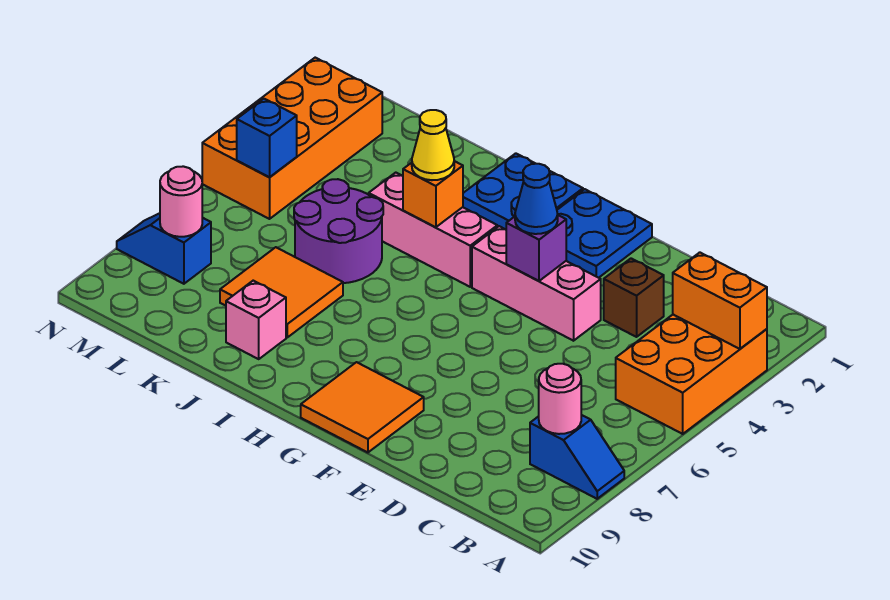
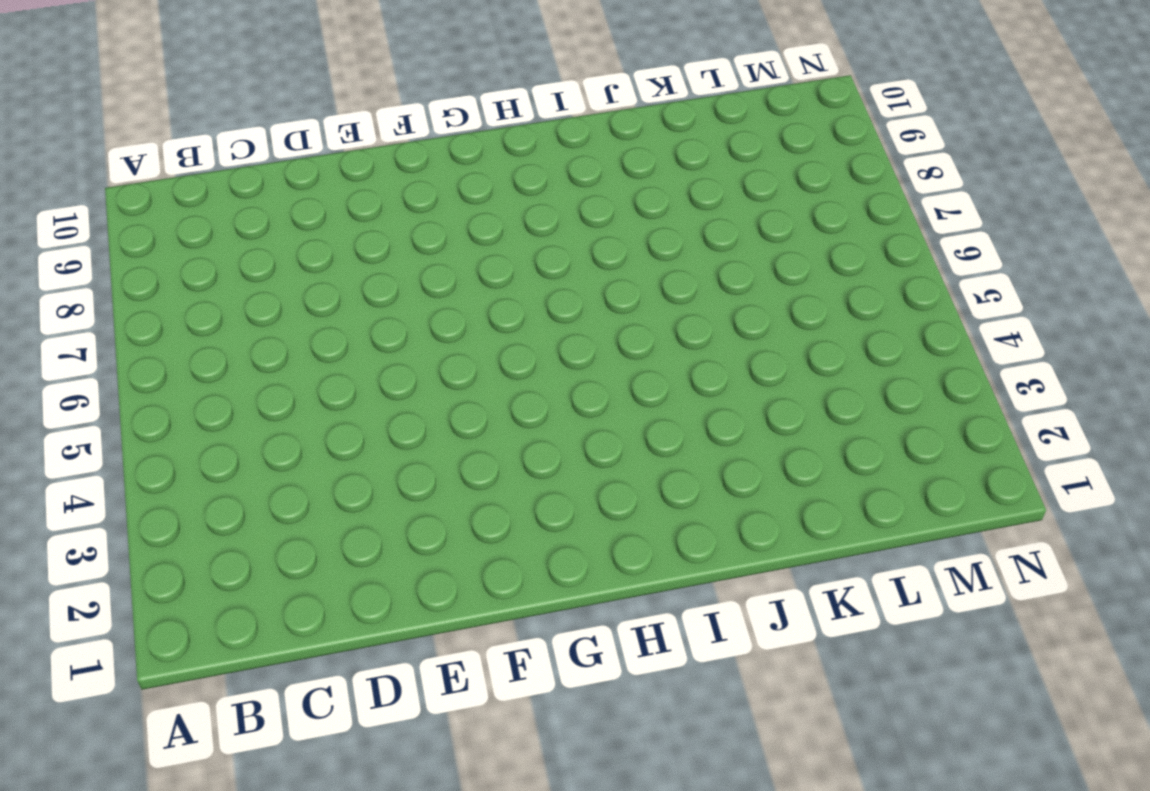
none -> orange brick A3:B5 level 1
none -> blue slope A8:B8 level 1 top B
none -> brown brick D3 level 1

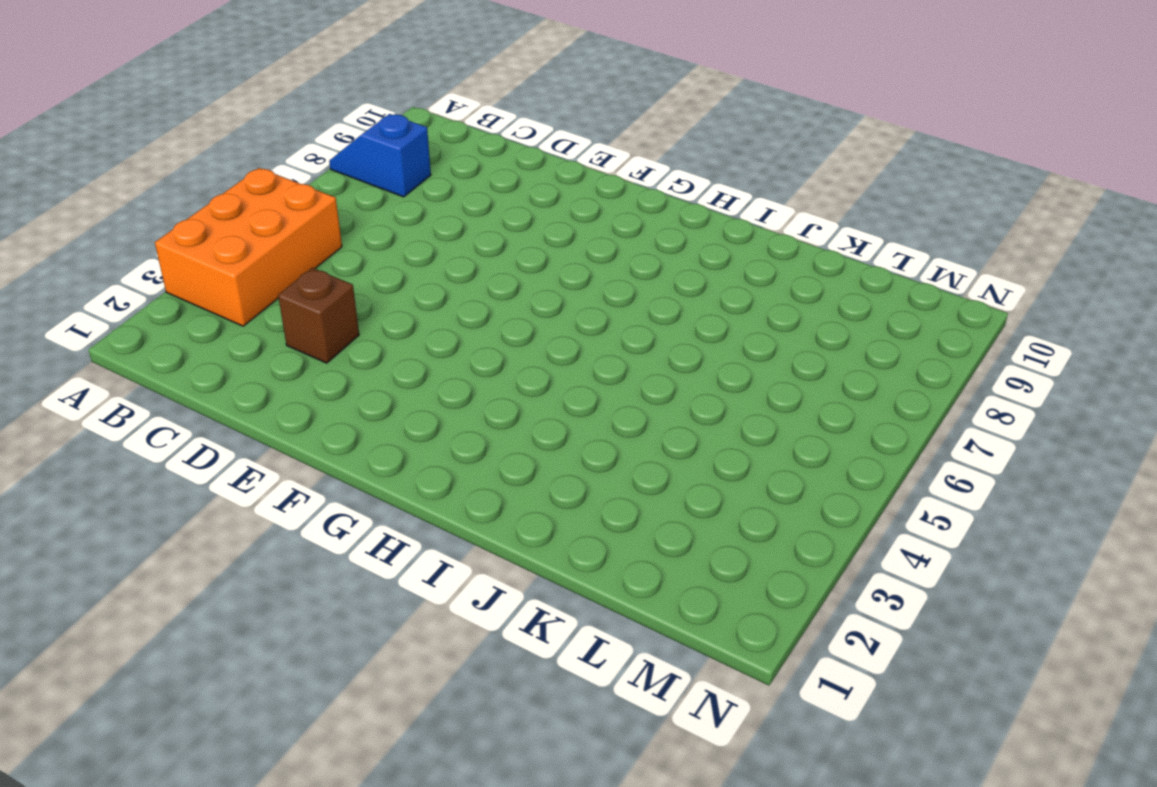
none -> pink brick E4:G4 level 1
none -> blue plate F1:G2 level 1
none -> orange tile F9:G10 level 1

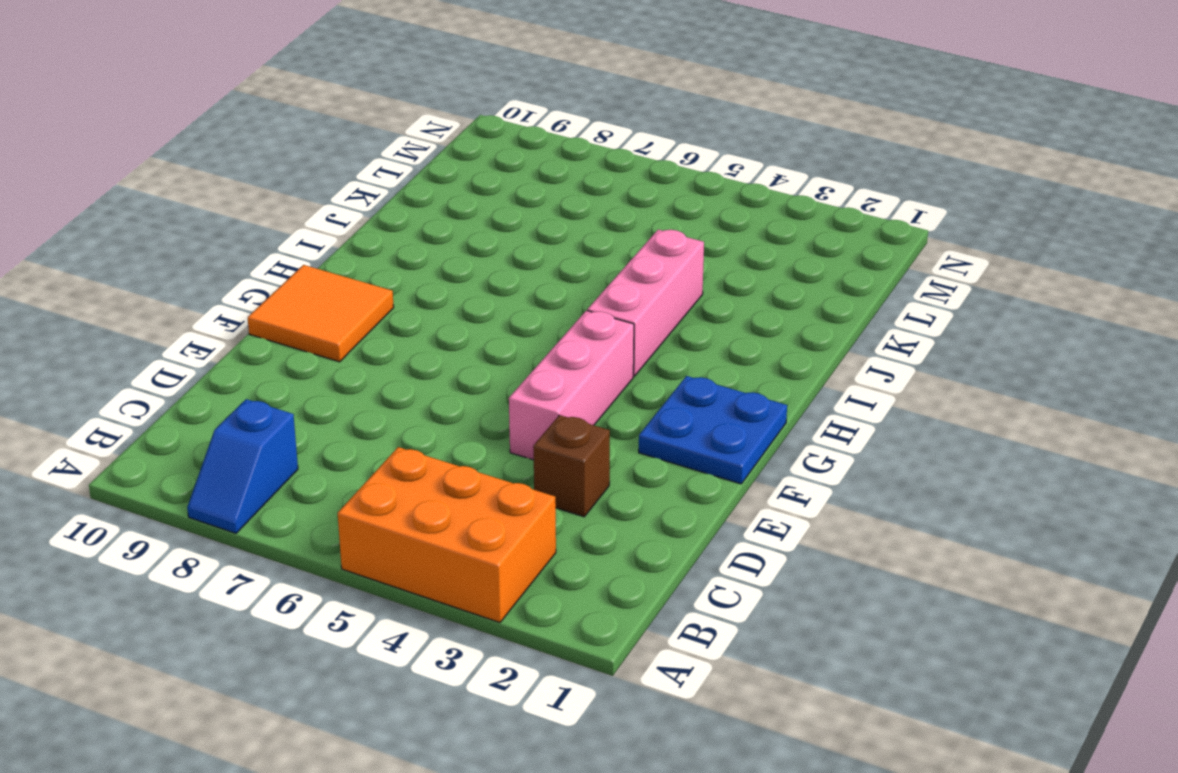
none -> blue plate H1:I2 level 1
none -> purple round brick J5:K6 level 1
none -> orange tile J7:K8 level 1

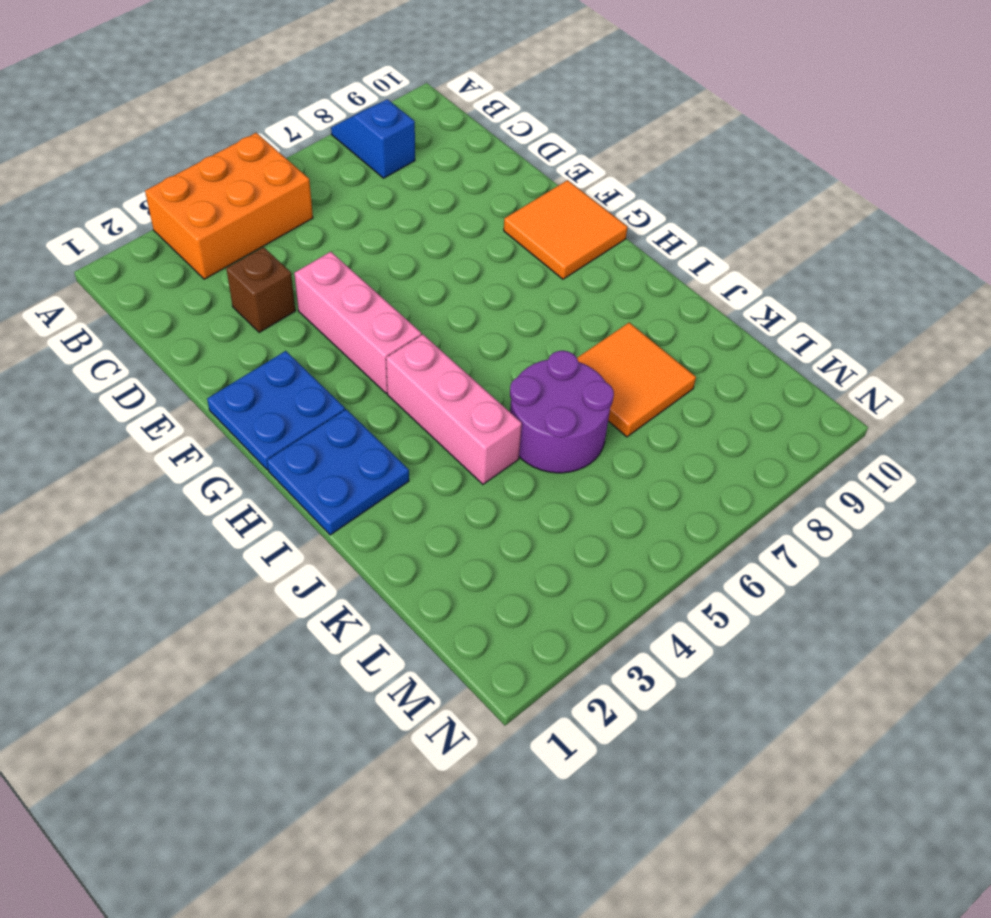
none -> pink brick J9 level 1
none -> orange brick M2:N5 level 1
none -> blue slope M8:N8 level 1 top M

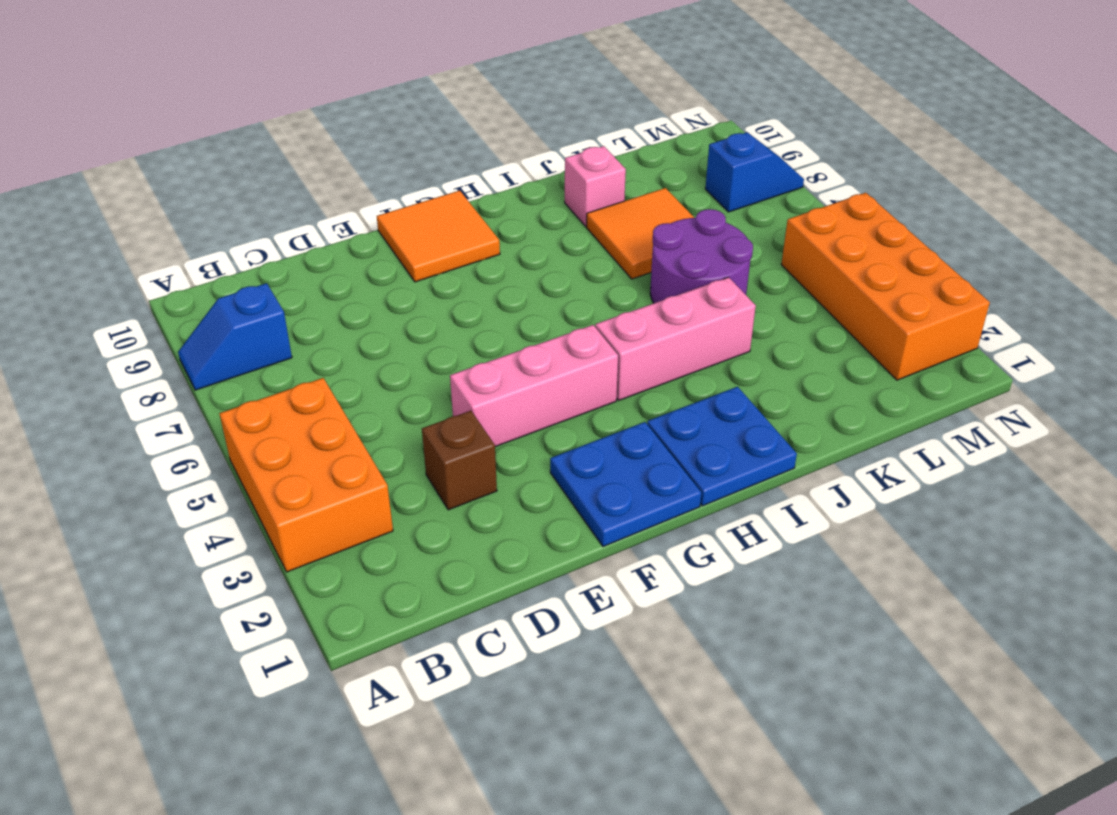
none -> orange brick A3:B3 level 2
none -> pink round brick B8 level 2
none -> purple brick F4 level 2

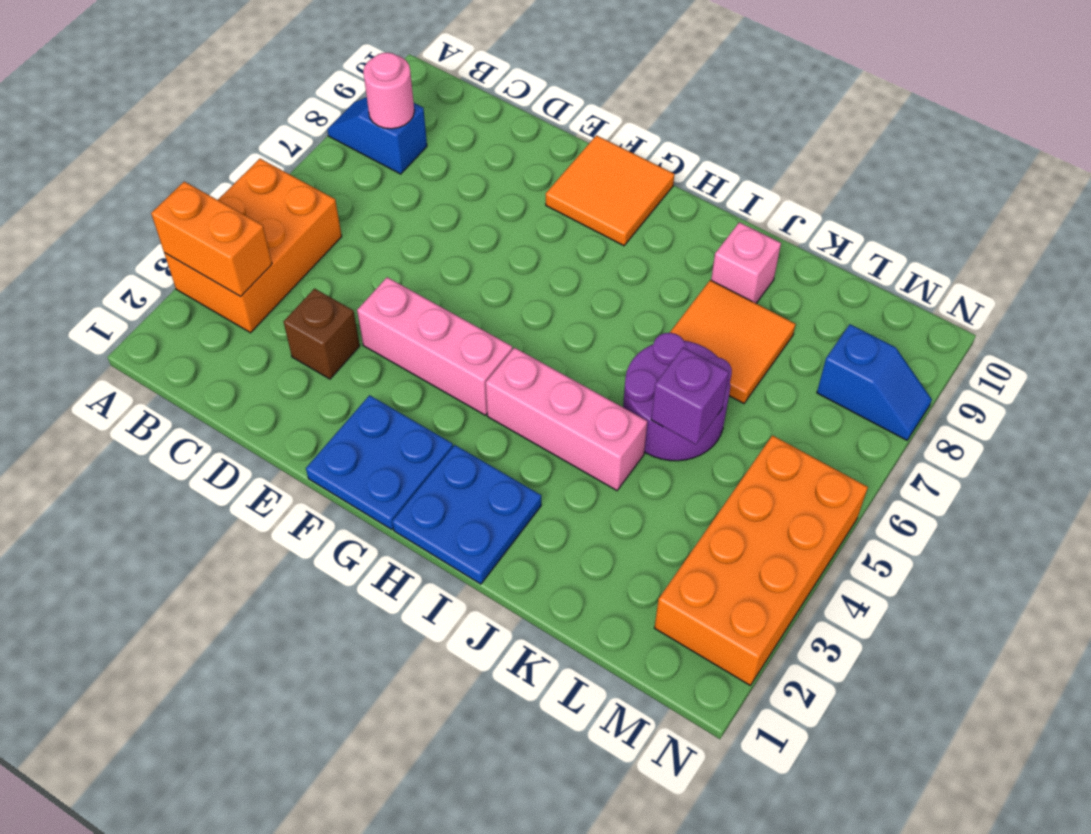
purple brick K5 level 2 -> purple brick F4 level 2
none -> orange brick I4 level 2
none -> blue brick M5 level 2
none -> pink round brick M8 level 2

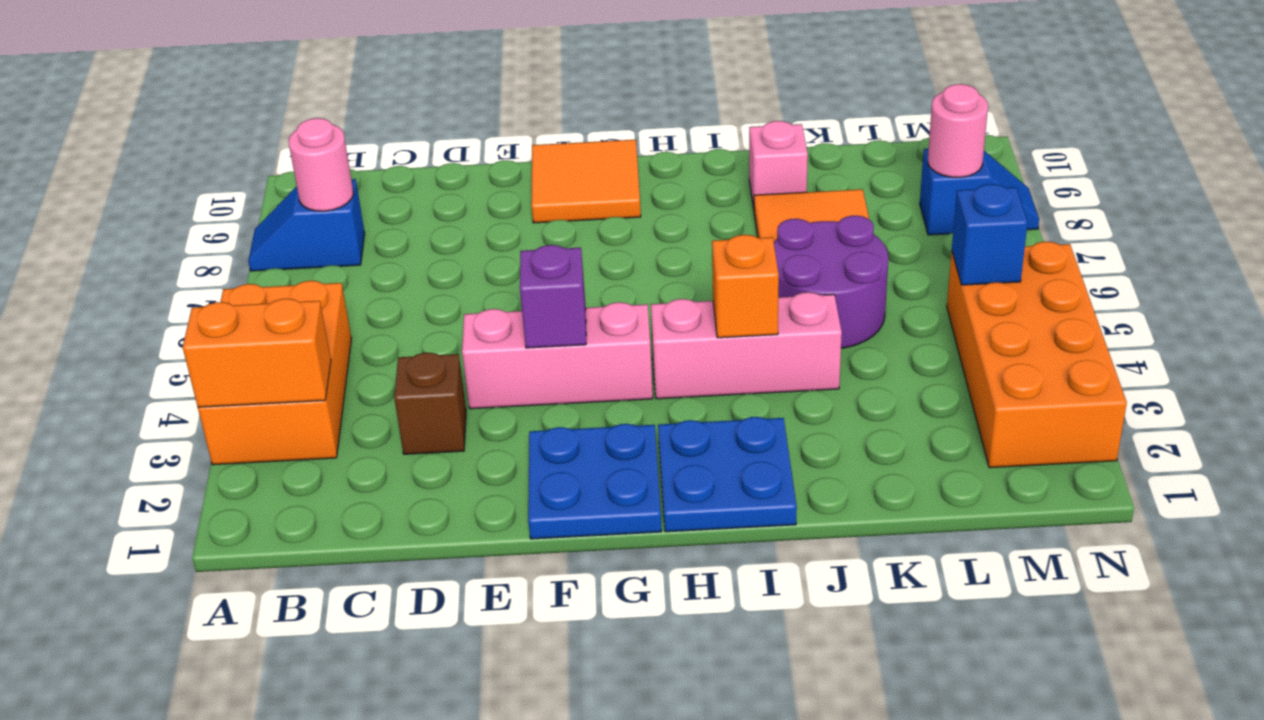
none -> blue cone F4 level 3
none -> yellow cone I4 level 3

